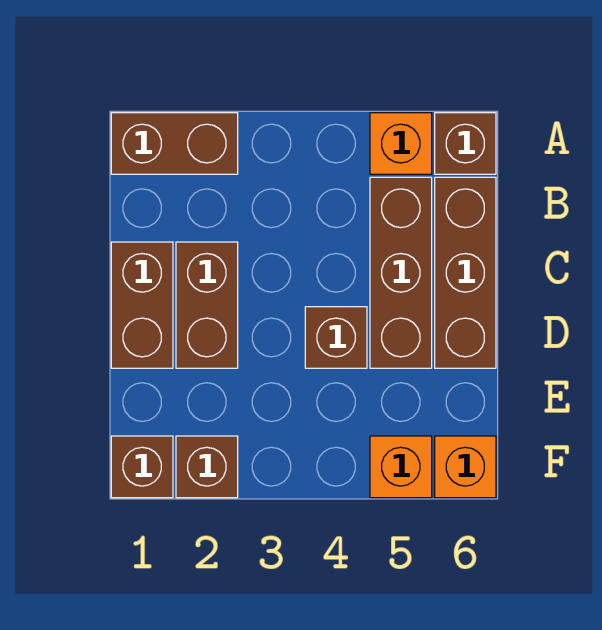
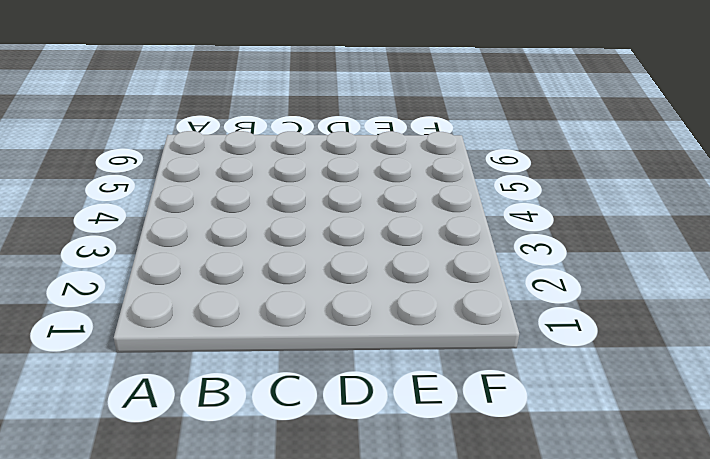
none -> brown brick A1:A2 level 1
none -> orange brick A5 level 1
none -> brown brick A6 level 1

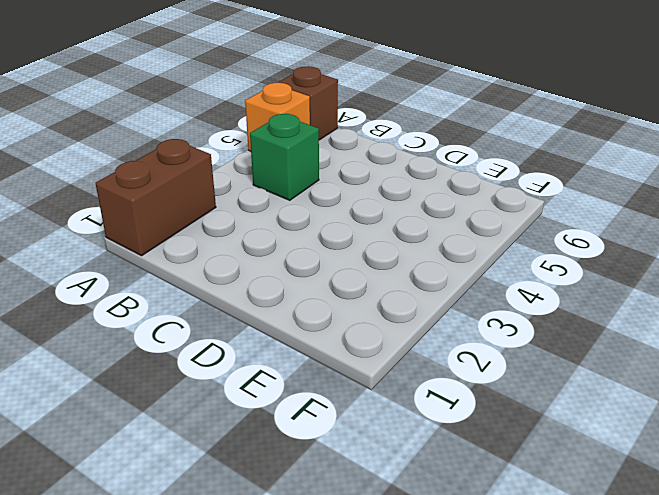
green brick B4 level 1 -> none
none -> brown brick B5:D5 level 1
none -> brown brick B6:D6 level 1
none -> brown brick C1:D1 level 1

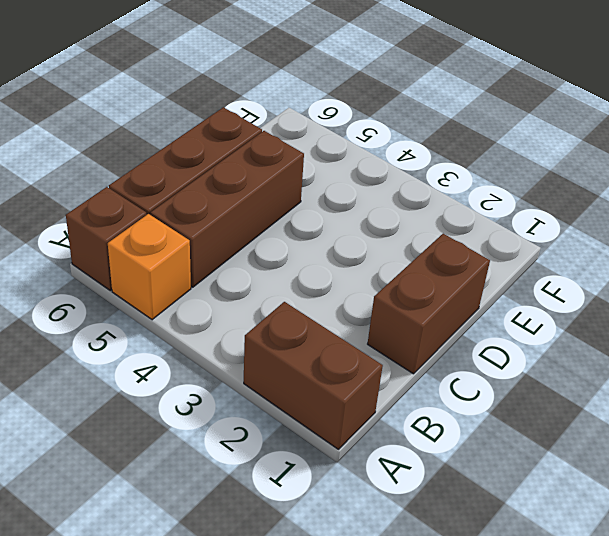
none -> brown brick C2:D2 level 1
none -> brown brick D4 level 1
none -> brown brick F1 level 1

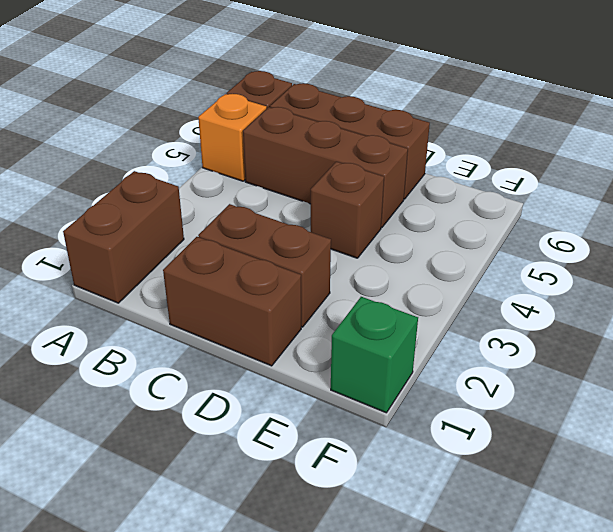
green brick F1 level 1 -> brown brick F1 level 1
none -> brown brick F2 level 1
none -> orange brick F5 level 1
none -> orange brick F6 level 1

